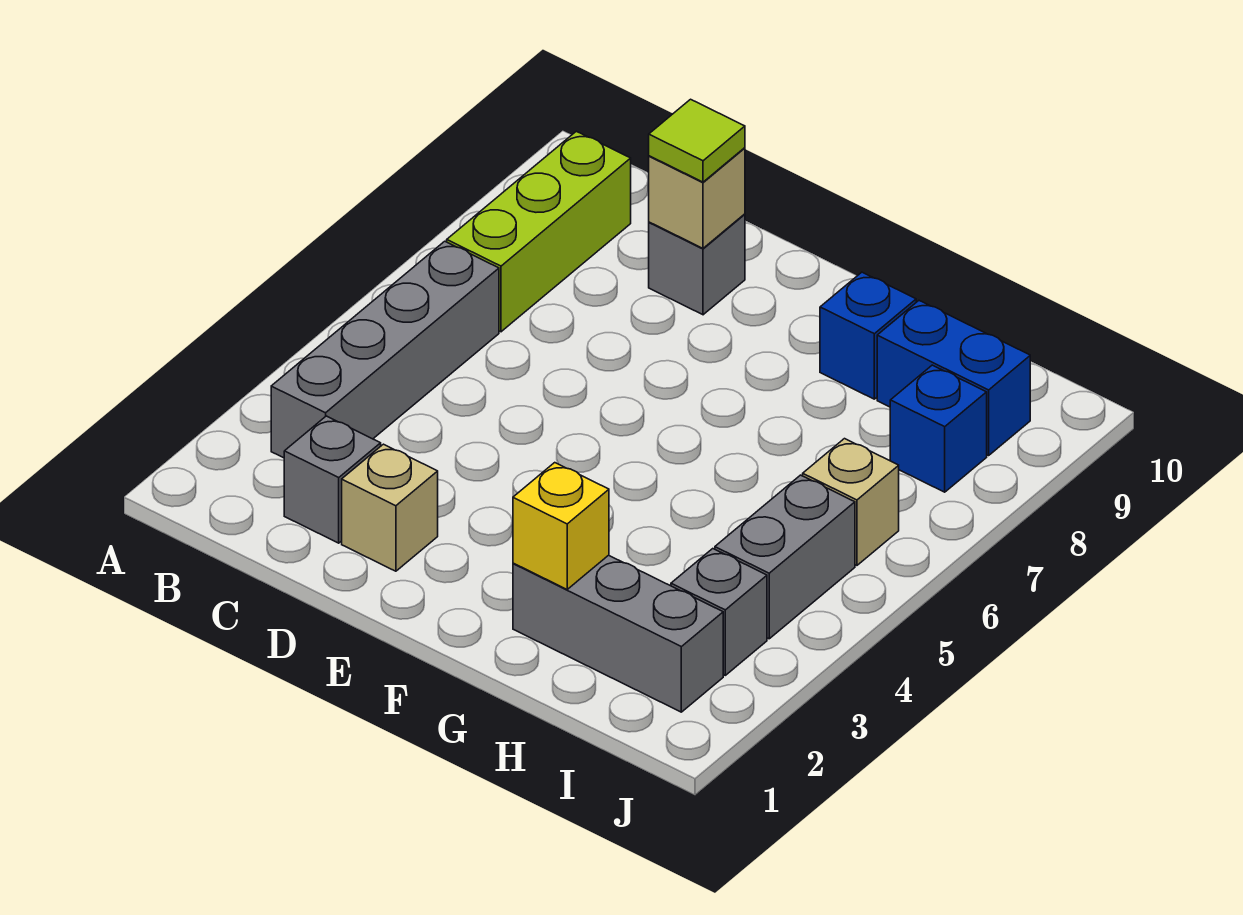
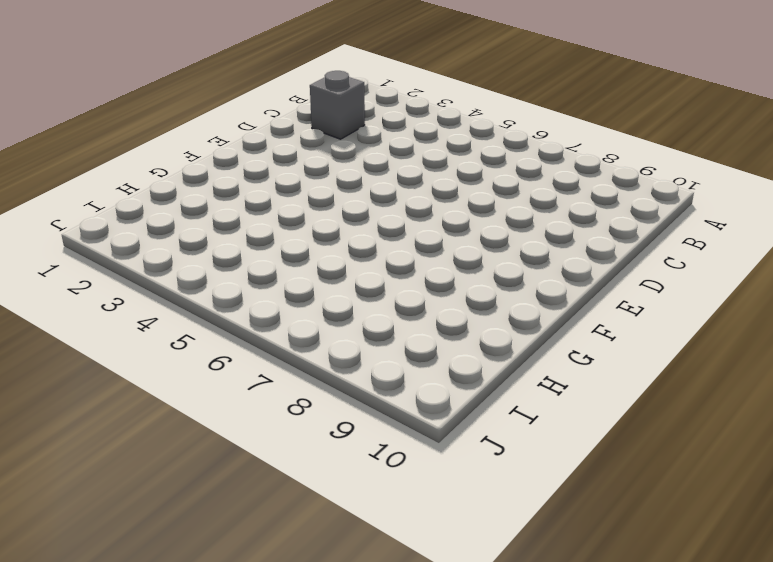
none -> grey brick B3:B6 level 1
none -> lime brick B7:B9 level 1
none -> tan brick D2 level 1

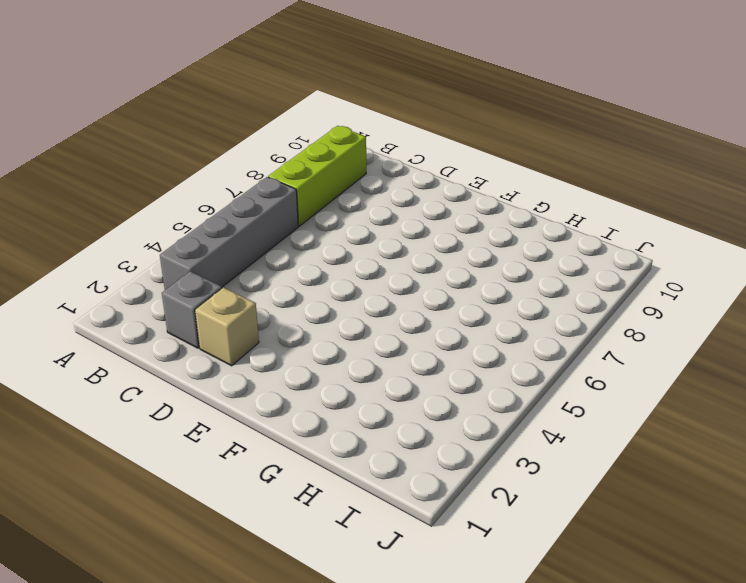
none -> grey brick D9 level 1
none -> grey brick G2:I2 level 1
none -> blue brick G9 level 1

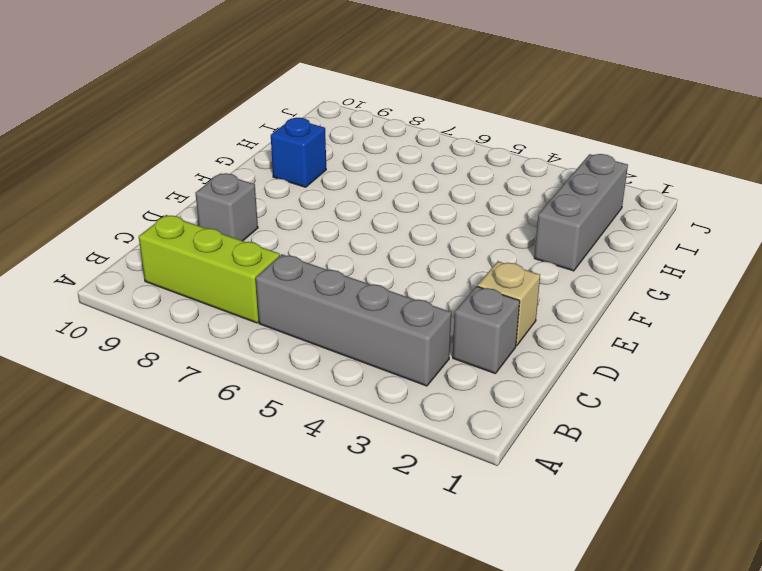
none -> blue brick H9:I9 level 1
none -> grey brick I3 level 1
none -> grey brick I4:I5 level 1

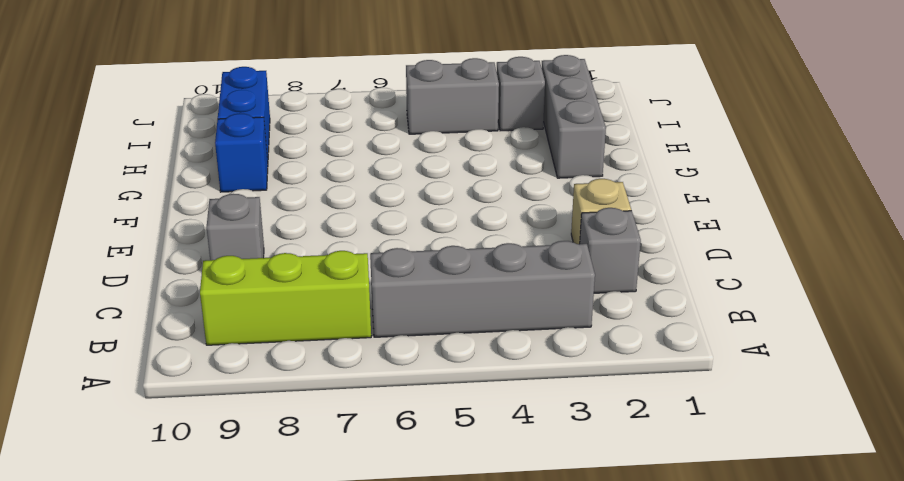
none -> tan brick I6 level 1
none -> blue brick I8 level 1
none -> tan brick D9 level 2

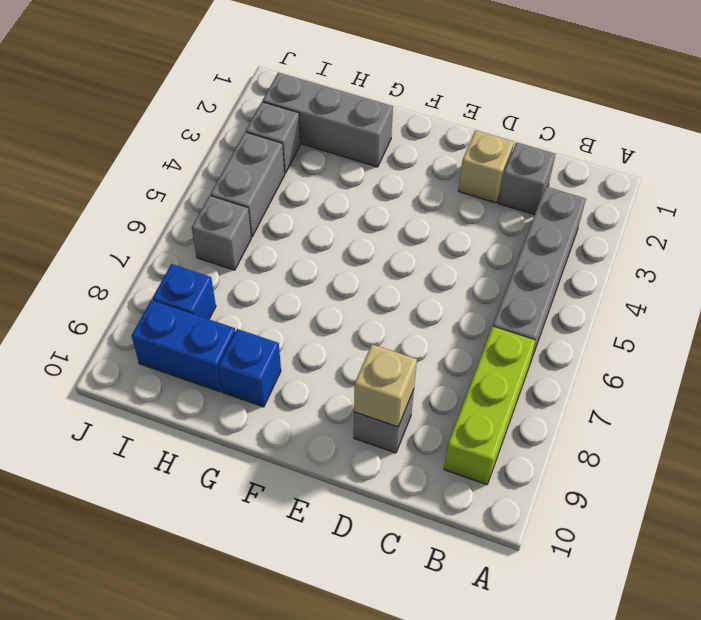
grey brick I6 level 1 -> tan brick I6 level 1
none -> yellow brick G2 level 2
none -> lime tile D9 level 3

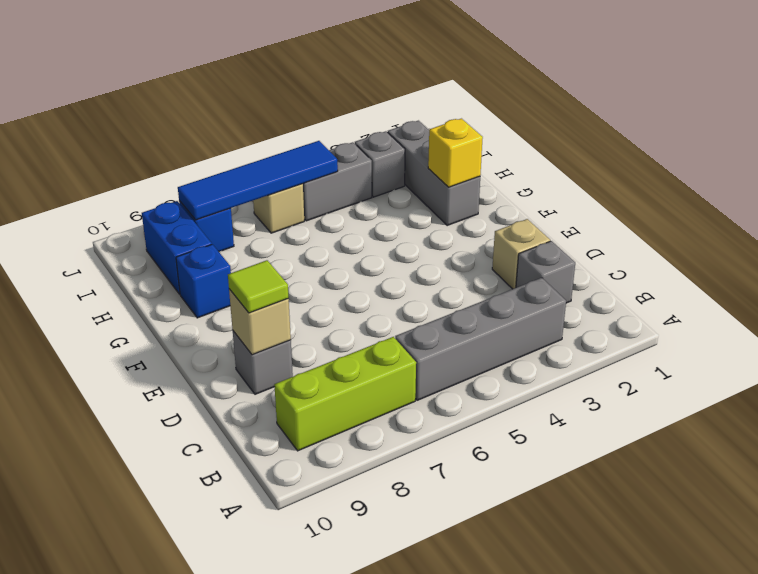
blue tile I5:I8 level 2 -> none

